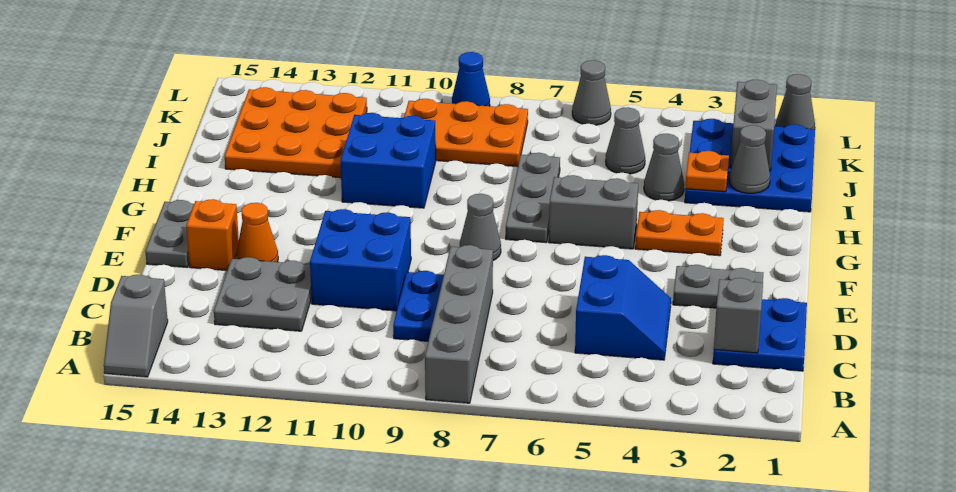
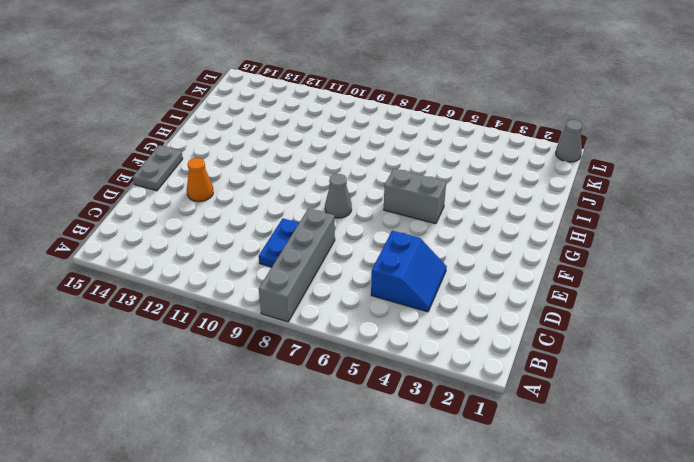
none -> grey slope A15:B15 level 1 top B
none -> blue plate C1:D2 level 1
none -> grey plate C12:D13 level 1

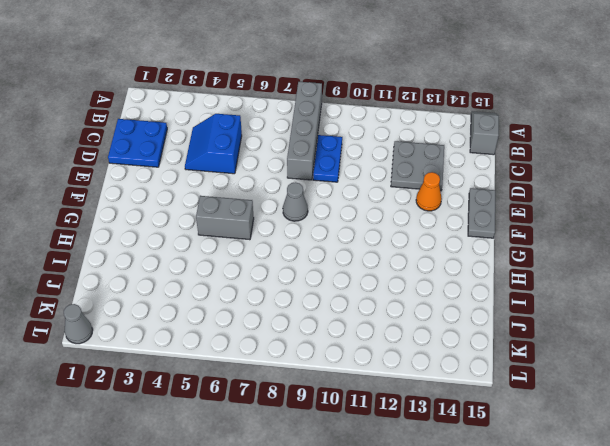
none -> blue brick D10:E11 level 1
none -> grey plate E2:E3 level 1
none -> orange brick E14 level 1

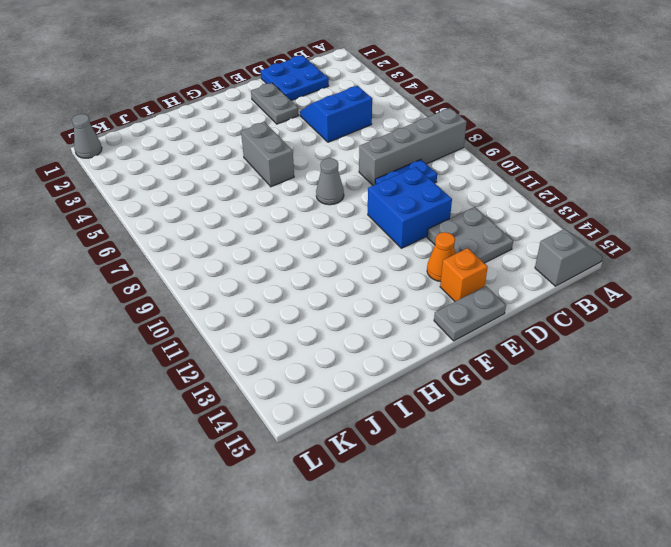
none -> orange plate G3:G4 level 1
none -> grey plate G7:I7 level 1
none -> blue brick H10:I11 level 1

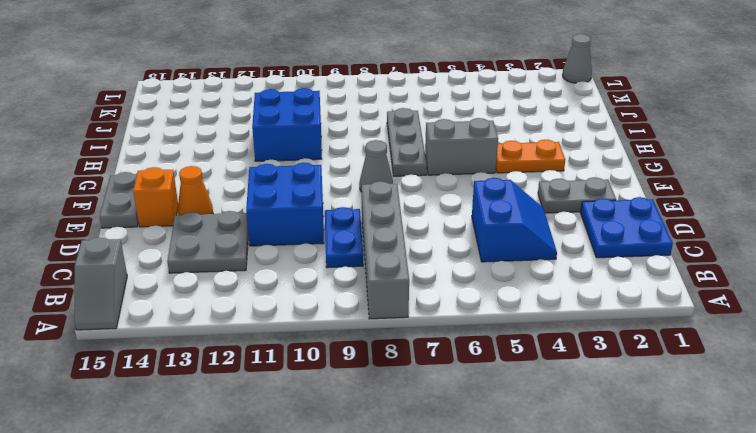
none -> blue plate I1:K3 level 1
none -> grey cone I4 level 1
none -> orange plate I12:K14 level 1

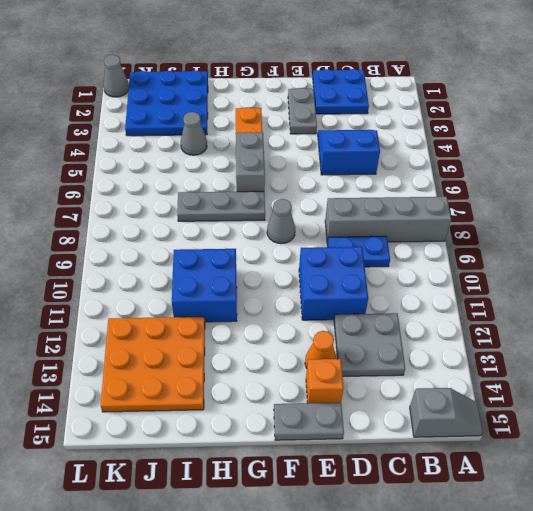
none -> grey cone J5 level 1
none -> orange plate J8:K10 level 1
none -> grey cone L6 level 1

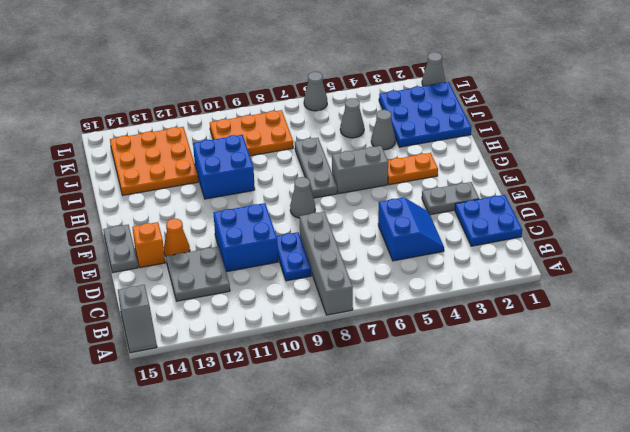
none -> blue cone L9 level 1
none -> grey brick C2 level 2
none -> grey cone I2 level 2

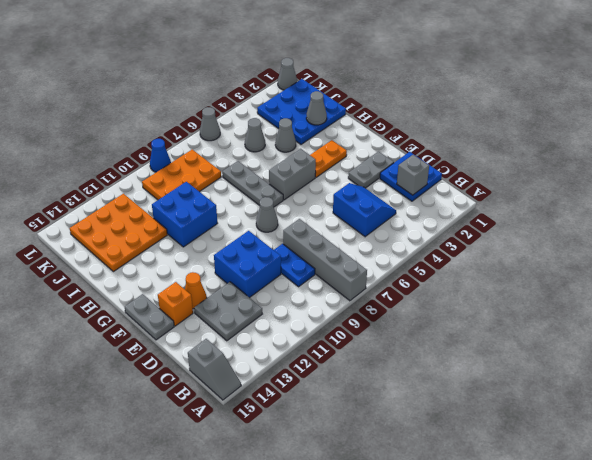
none -> orange plate I3 level 2
none -> grey brick J2:K2 level 2

